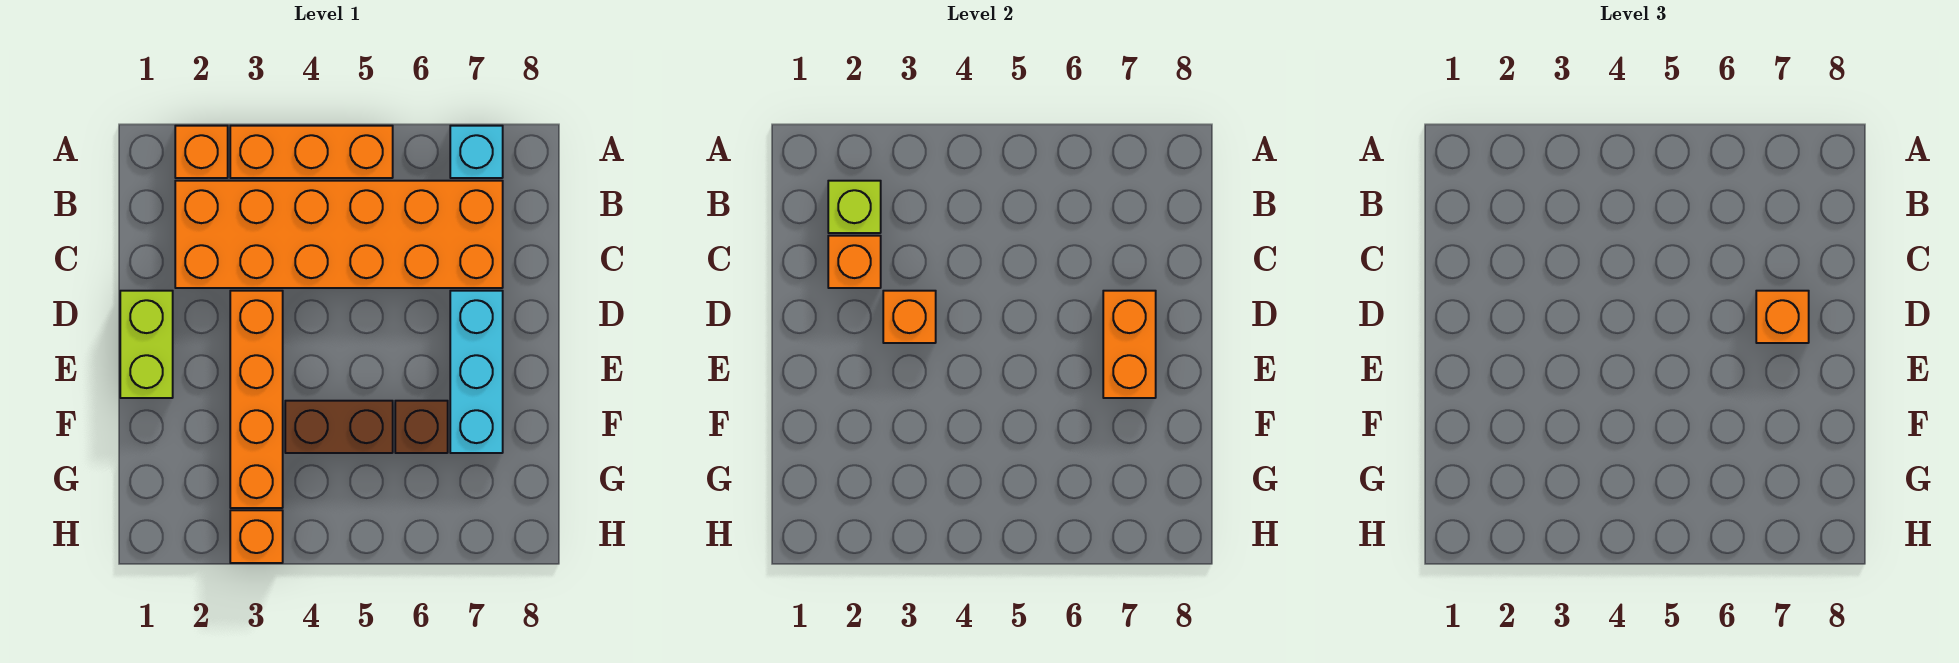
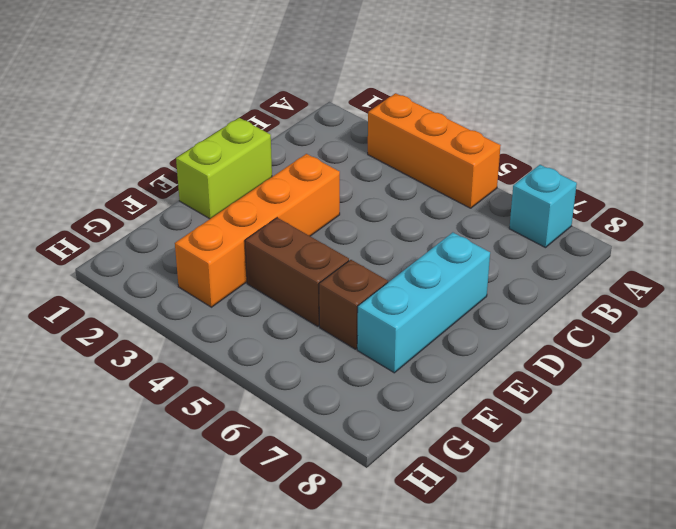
none -> orange brick A2 level 1
none -> orange brick B2:C7 level 1
none -> orange brick H3 level 1

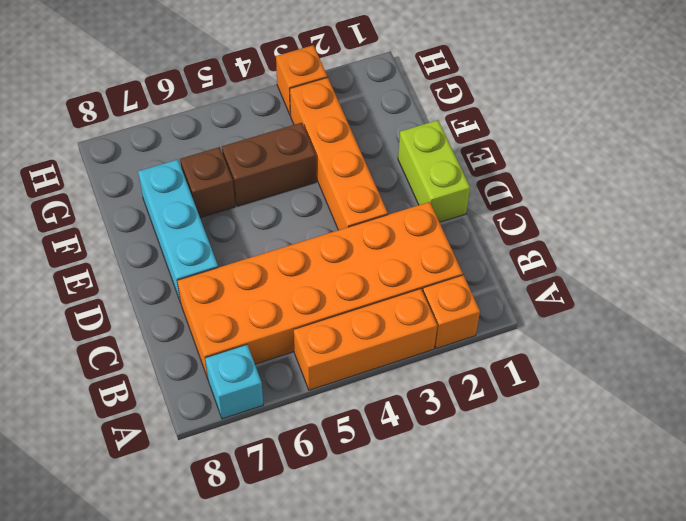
none -> lime brick B2 level 2
none -> orange brick C2 level 2
none -> orange brick D3 level 2

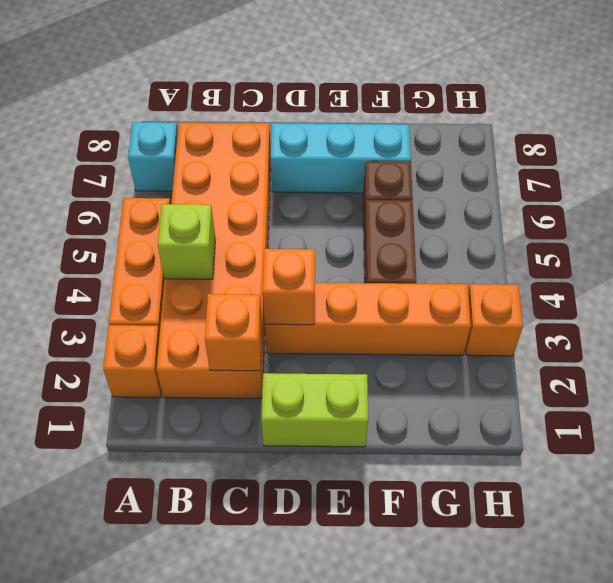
lime brick B4 level 2 -> lime brick B2 level 2
none -> orange brick D7:E7 level 2
none -> orange brick D7 level 3

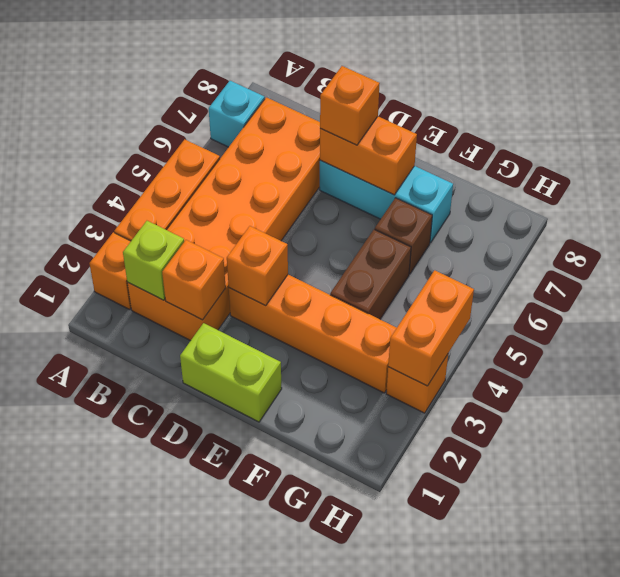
orange brick H3:H4 level 2 -> none

